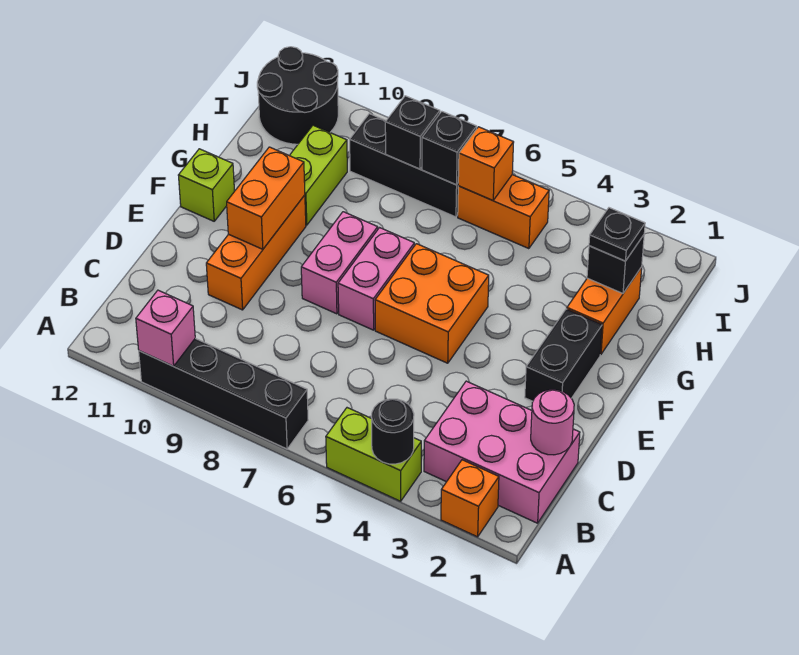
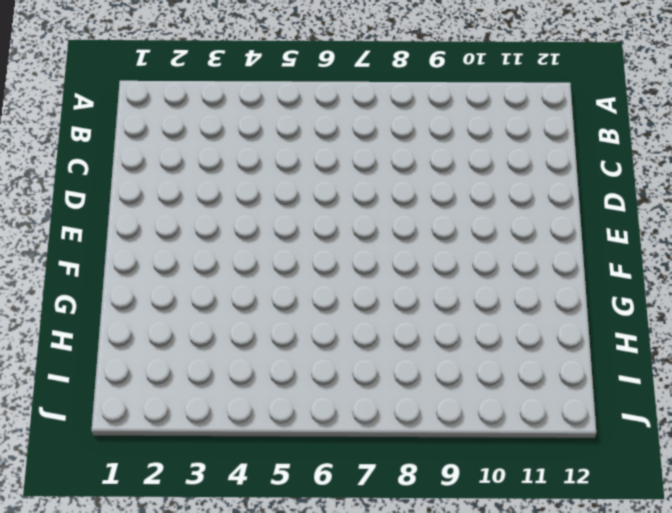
none -> orange brick A2 level 1
none -> lime brick A4:A5 level 1
none -> black brick A7:A10 level 1

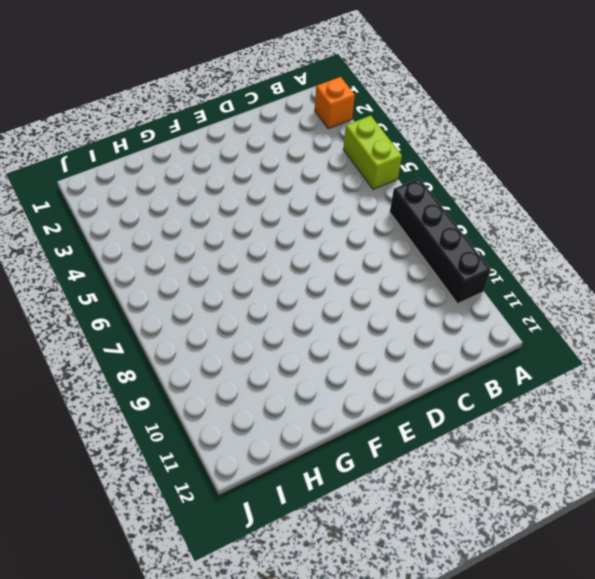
none -> pink brick B1:C3 level 1
none -> orange brick D10:F10 level 1
none -> black brick E2:F2 level 1

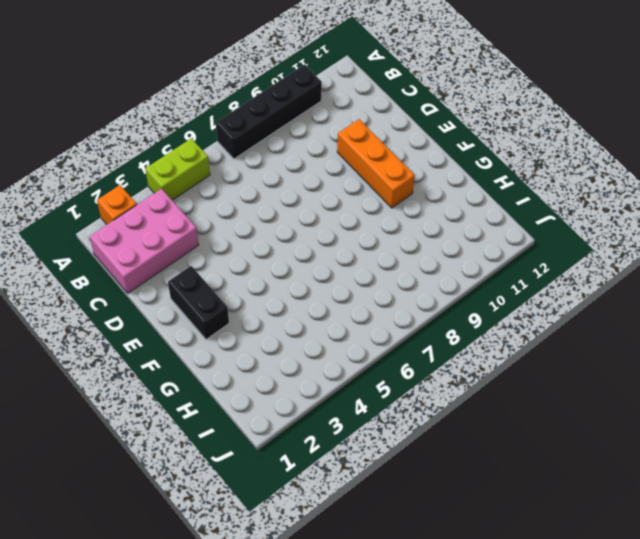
none -> orange brick E5:F6 level 1
none -> pink brick E7:F7 level 1
none -> pink brick E8:F8 level 1

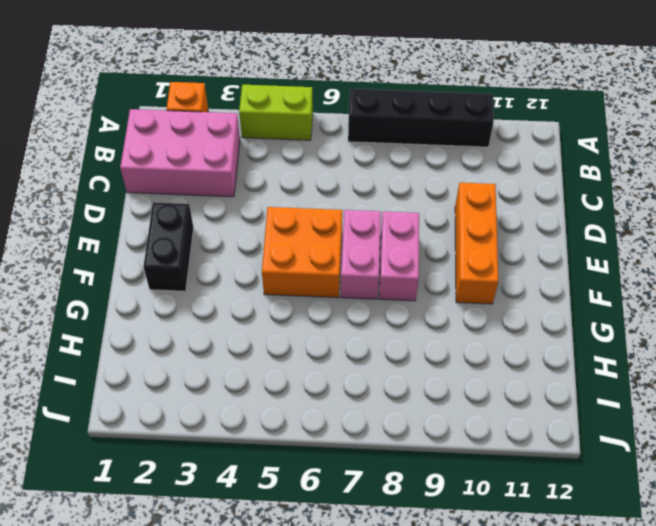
none -> lime brick F12 level 1
none -> orange brick G2:H2 level 1
none -> lime brick G10:H10 level 1

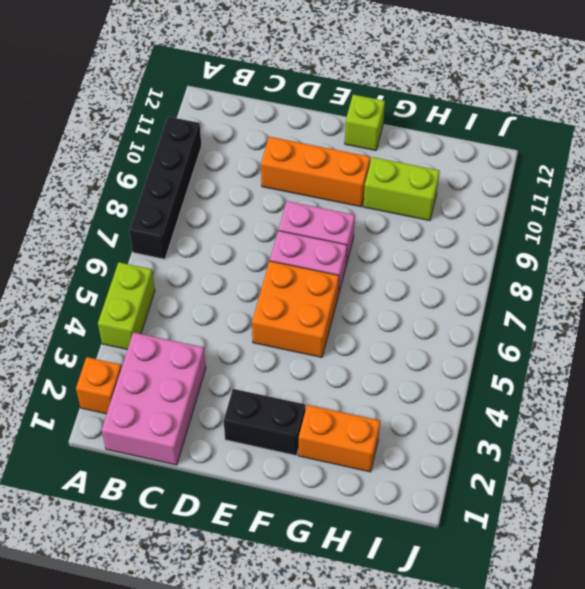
none -> orange brick I5:I6 level 1
none -> black brick I7:I9 level 1
none -> black round brick I11:J12 level 1

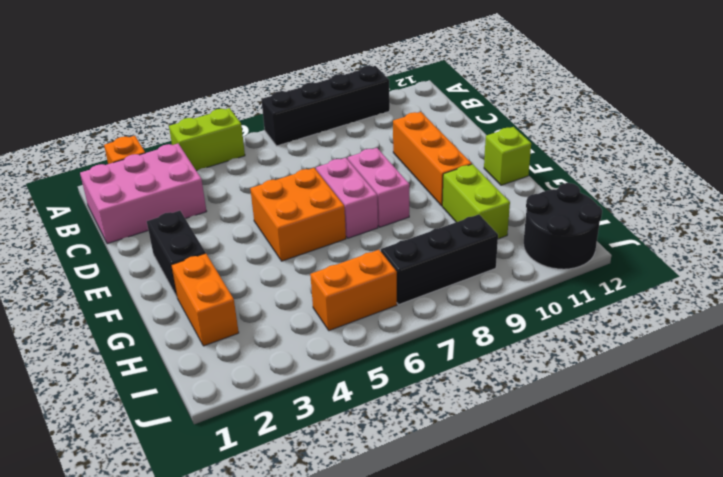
none -> black round brick A4 level 2
none -> pink brick A10 level 2
none -> pink round brick C1 level 2

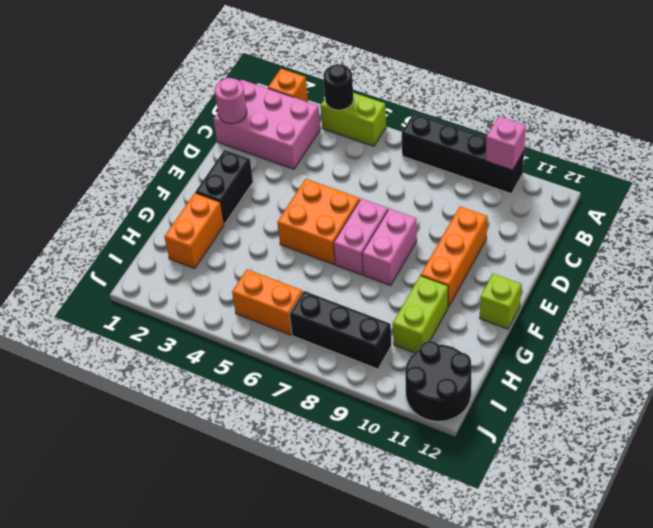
none -> orange brick E10:F10 level 2
none -> black brick H2 level 2
none -> orange brick I6 level 2

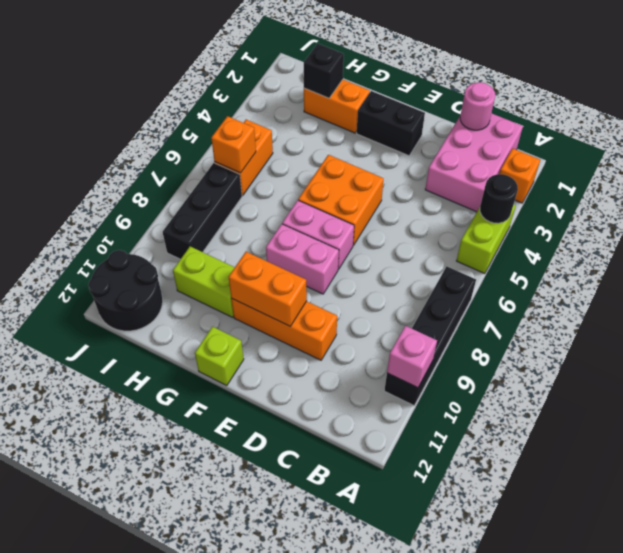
none -> black brick I7 level 2
none -> black brick I8 level 2
none -> black plate H2 level 3

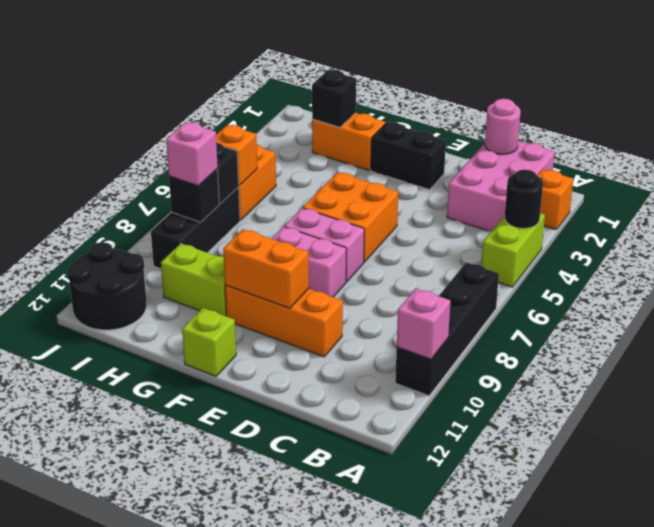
pink brick I8 level 3 -> none
none -> black plate H2 level 3

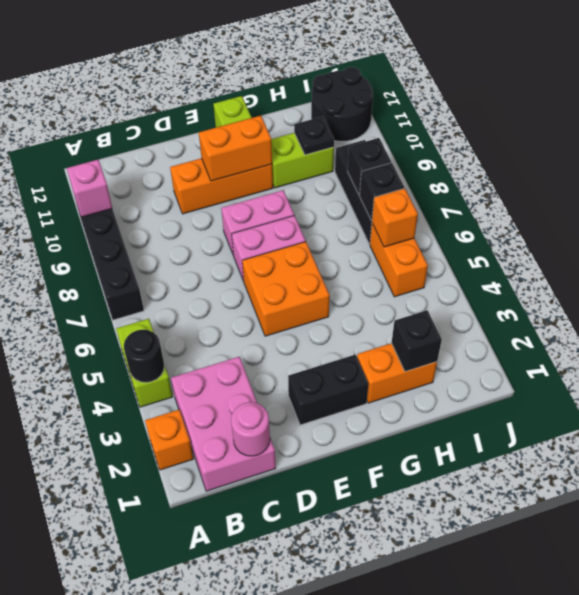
black plate H10 level 2 -> black plate H2 level 3

